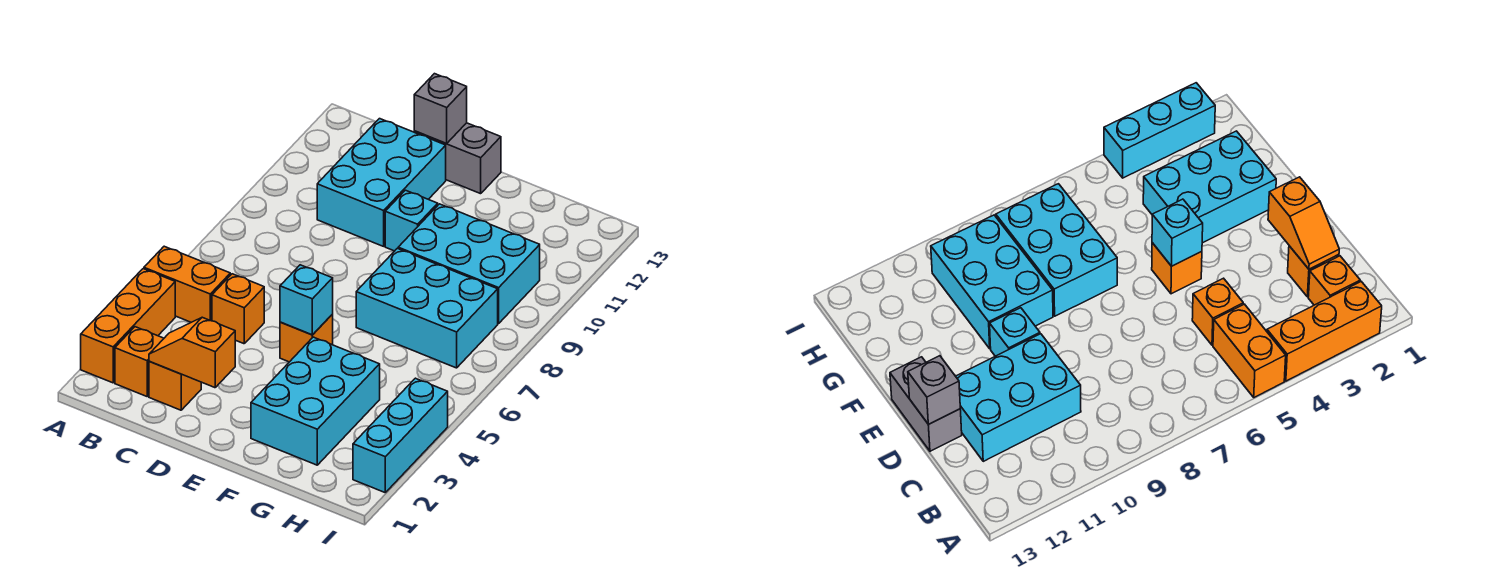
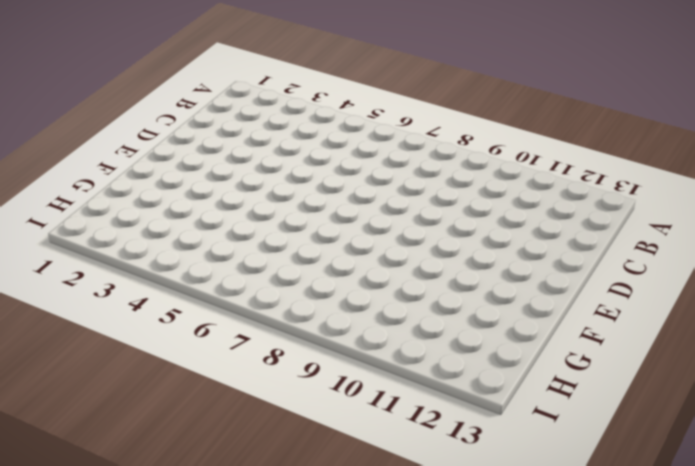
none -> orange brick A2:A4 level 1
none -> orange brick A5:B5 level 1
none -> orange brick B2 level 1

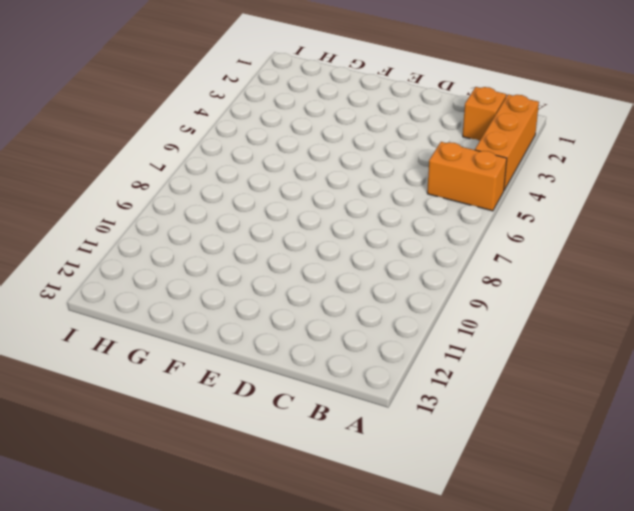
none -> orange brick C2 level 1
none -> orange brick C5 level 1
none -> cyan brick C10:D12 level 1

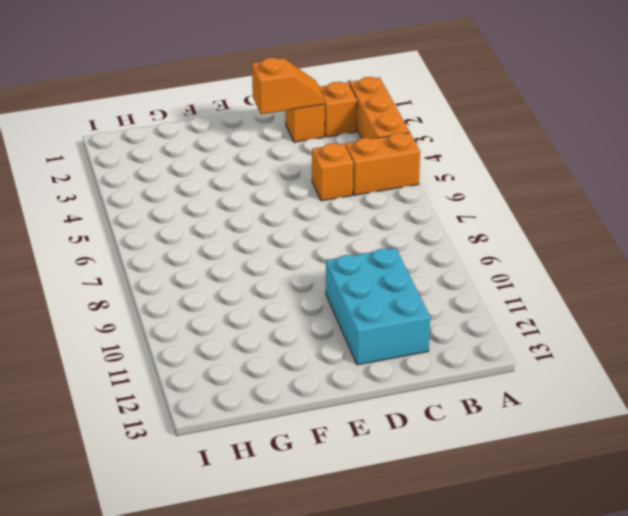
none -> grey brick D13:E13 level 1
none -> orange brick E5 level 1
none -> cyan brick E10 level 1

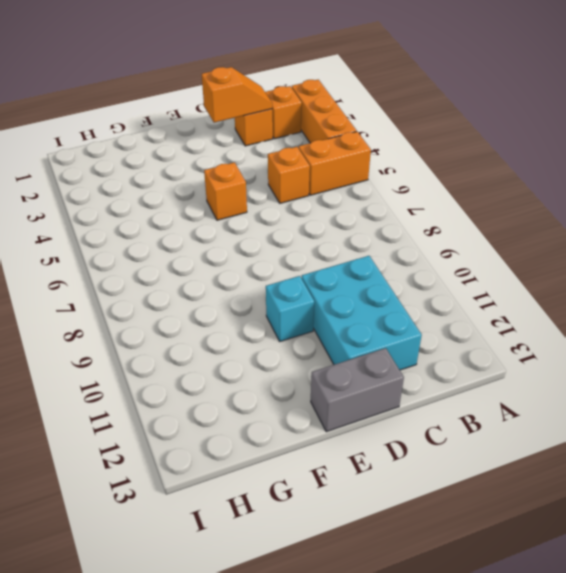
none -> cyan brick F2:G4 level 1
none -> cyan brick F7:H8 level 1
none -> cyan brick F9:H10 level 1

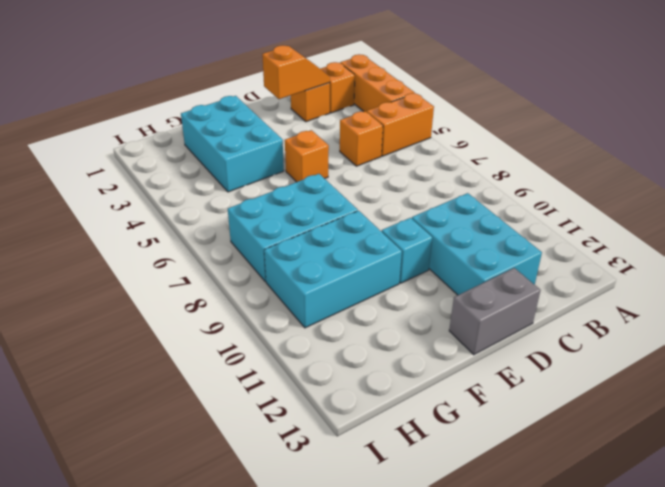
none -> cyan brick I2:I4 level 1
none -> grey brick D13 level 2
none -> cyan brick E5 level 2

